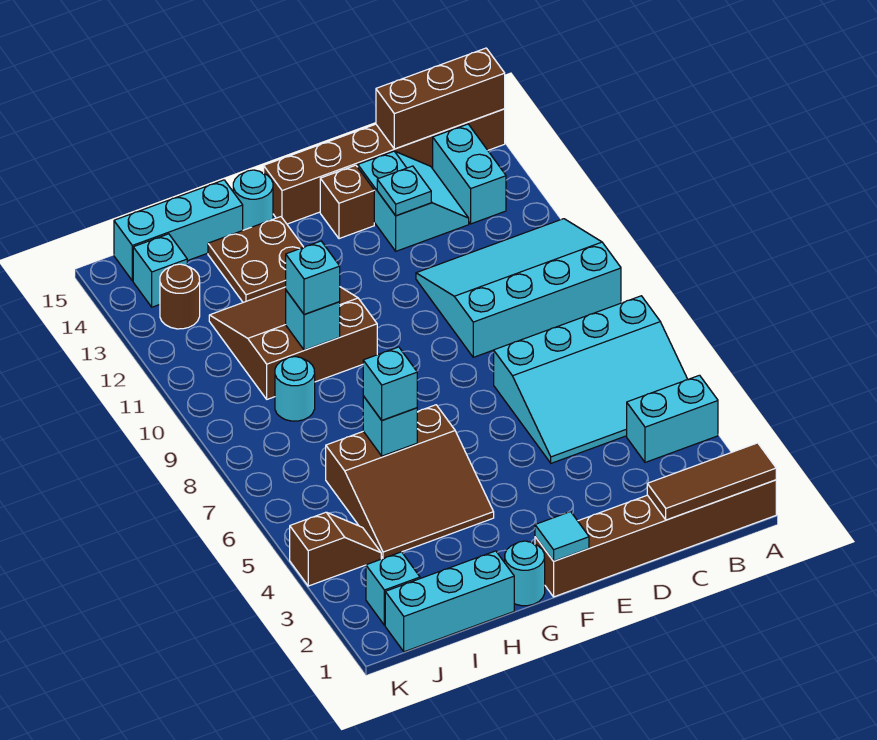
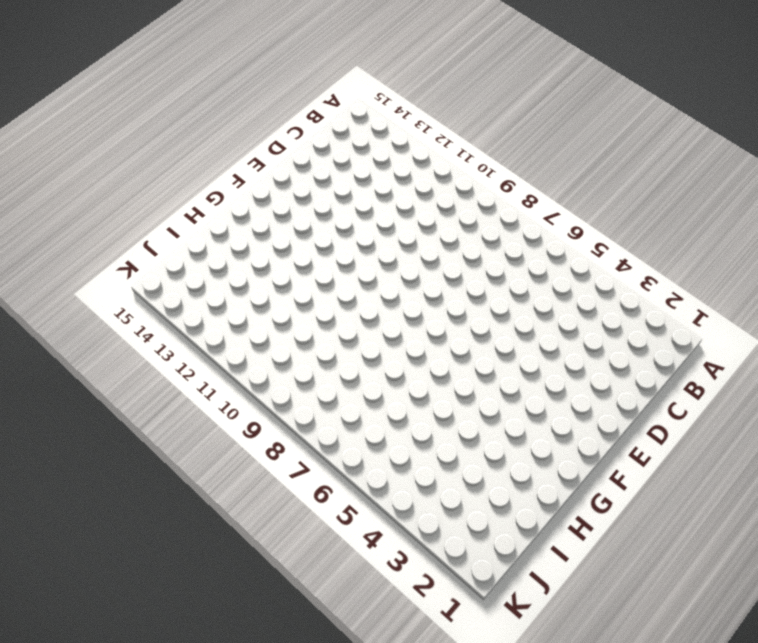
none -> brown brick A1:F1 level 1
none -> cyan brick A4:B4 level 1
none -> cyan slope A5:D7 level 1 top 7

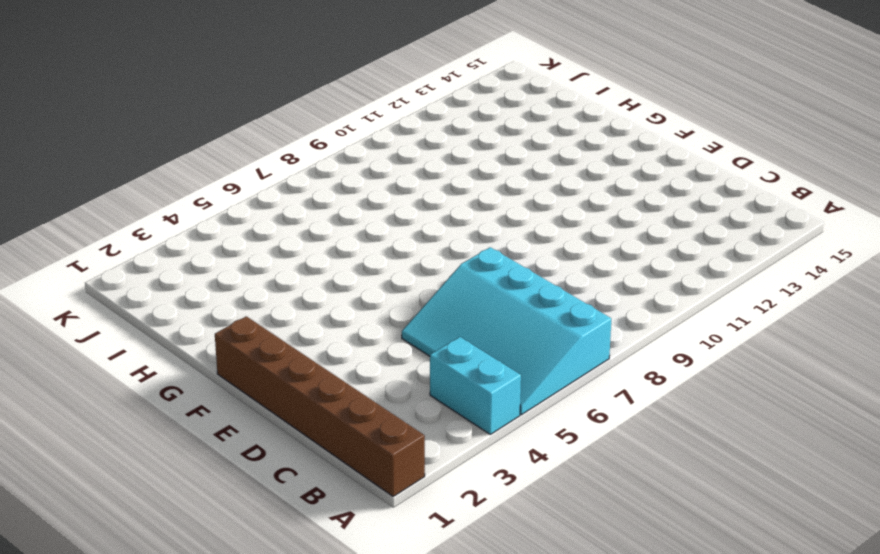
none -> cyan slope A9:D11 level 1 top 9
none -> brown brick A15:F15 level 1
none -> cyan brick B13:B14 level 1

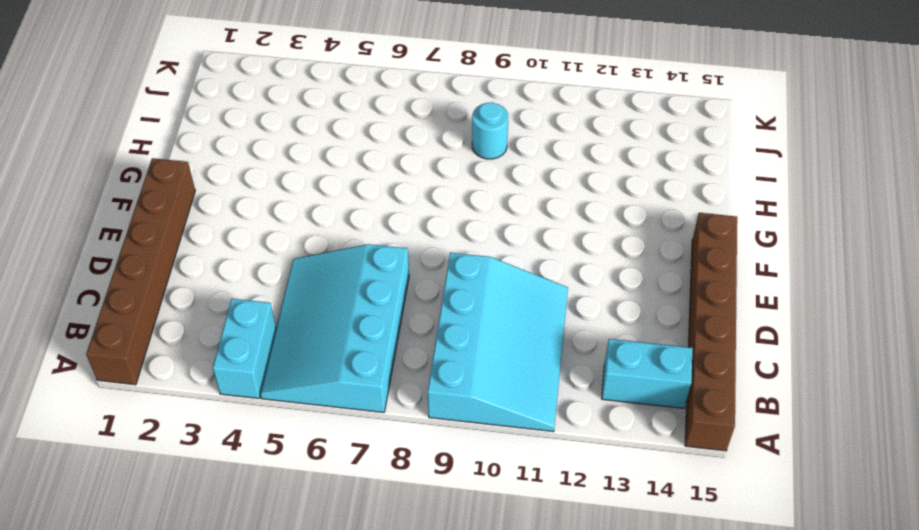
none -> cyan slope C13:D14 level 1 top D
none -> brown brick E14 level 1
none -> cyan round brick G1 level 1

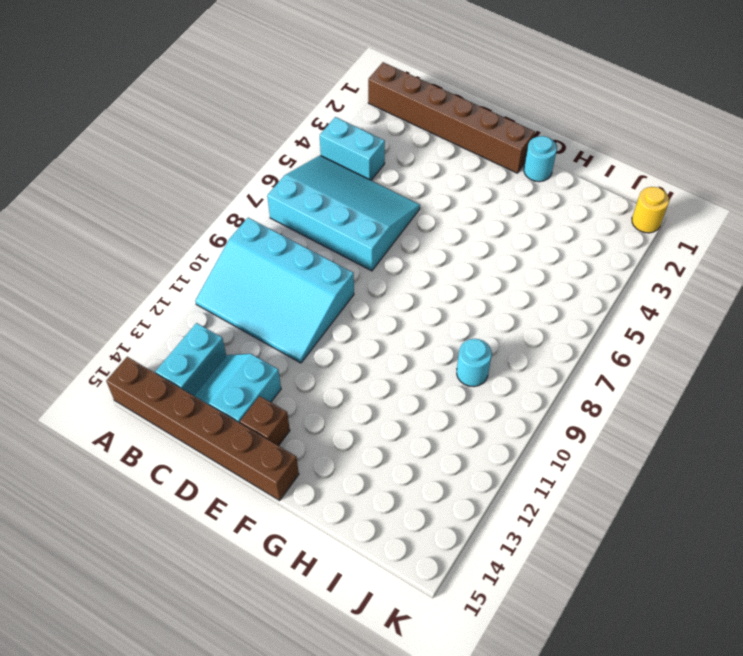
yellow round brick K1 level 1 -> none
none -> brown slope G4:I6 level 1 top 6
none -> brown slope G10:I12 level 1 top 10
none -> brown plate G13:H14 level 1

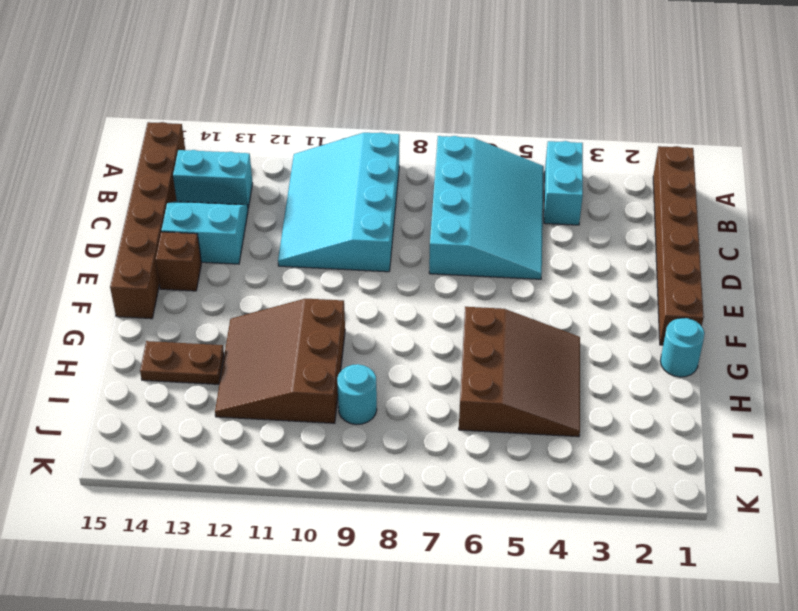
brown plate H13:H14 level 1 -> brown plate G13:H14 level 1
none -> cyan round brick G15 level 1
none -> cyan brick H1:J1 level 1
none -> cyan brick H15:J15 level 1

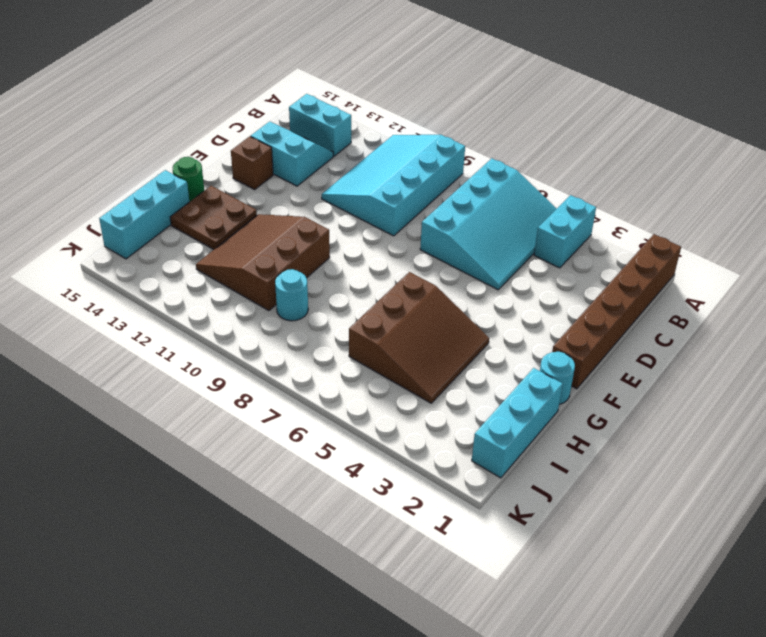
green round brick G15 level 1 -> cyan round brick G15 level 1
none -> brown brick A15:F15 level 1
none -> cyan brick J2 level 1
none -> brown slope J4:K4 level 1 top K

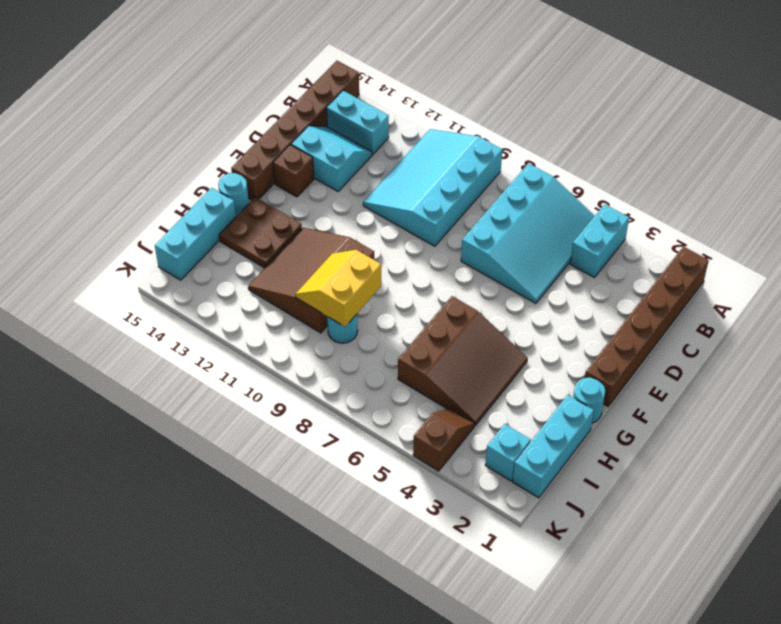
yellow slope H9:I10 level 2 top 9 -> cyan brick H10 level 2
none -> brown round brick J13 level 1
none -> cyan brick J14 level 1
none -> brown tile A1:C1 level 2

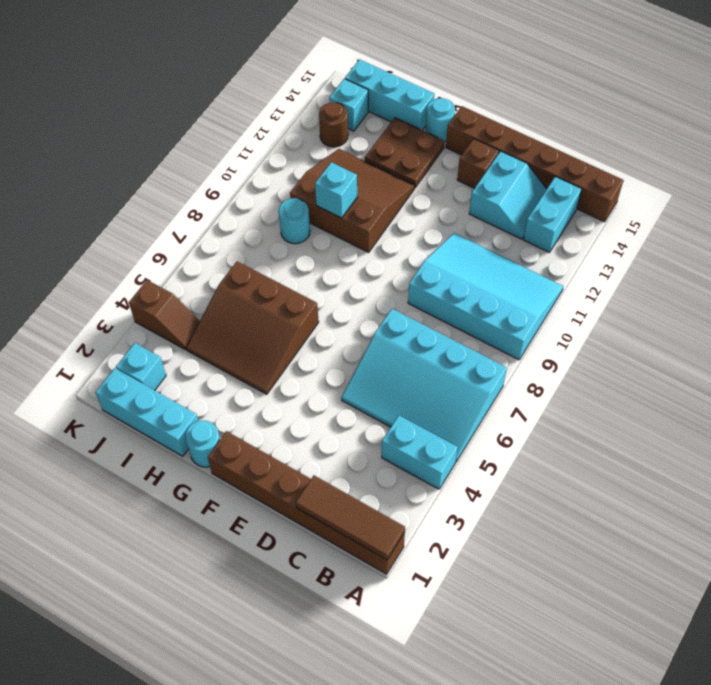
none -> brown brick A15:C15 level 2
none -> cyan plate D13 level 2
none -> cyan tile F1 level 2

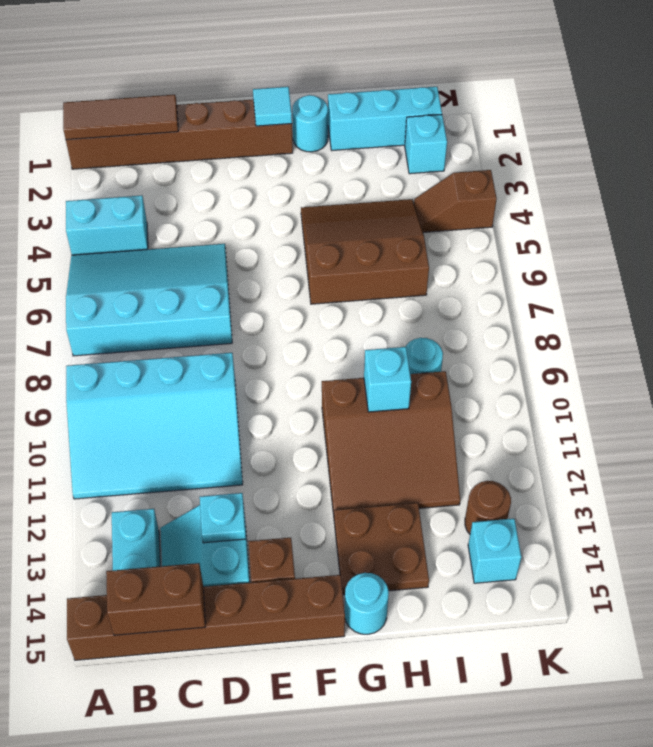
brown brick B15:C15 level 2 -> brown brick A15:C15 level 2
none -> cyan brick H15:J15 level 1
none -> cyan brick H6 level 2
none -> cyan brick H6 level 3

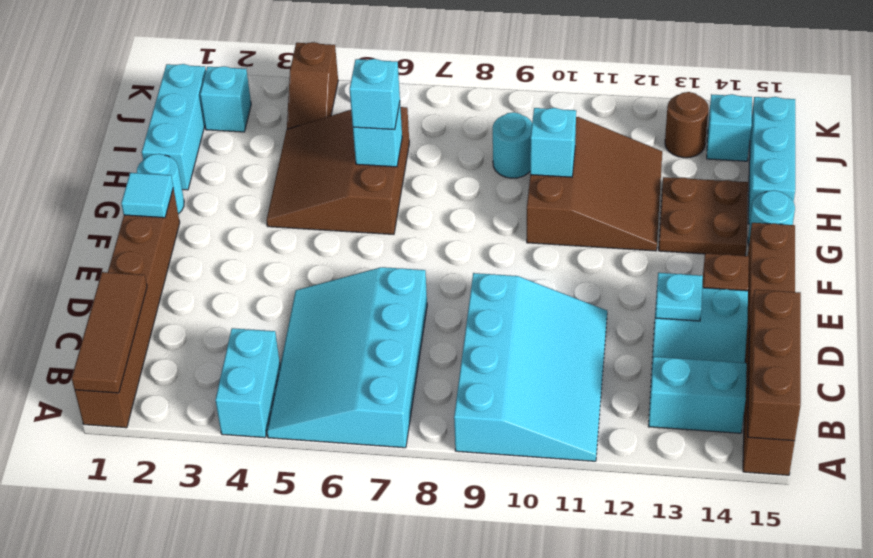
none -> cyan brick H10 level 3

